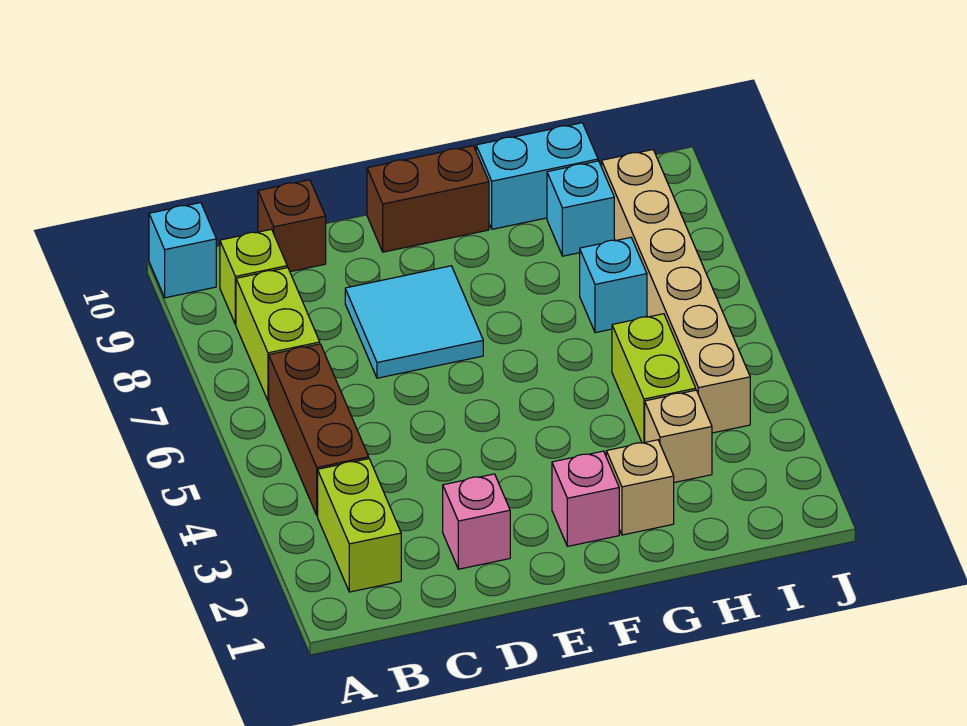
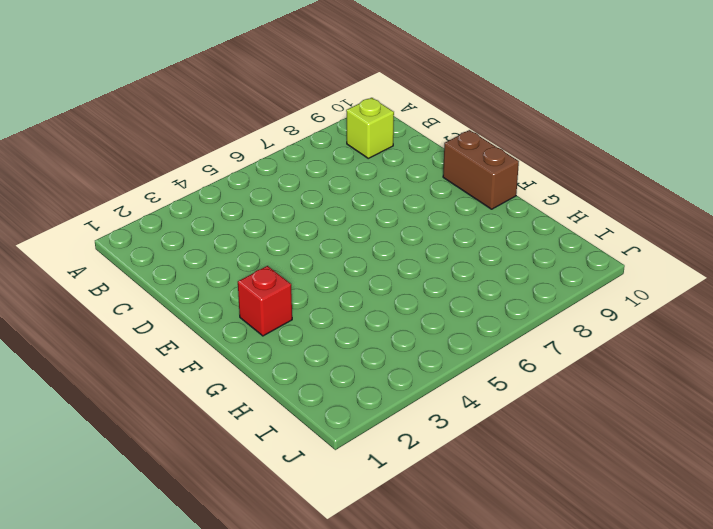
red brick F2 level 1 -> pink brick F2 level 1
none -> cyan brick A10 level 1
none -> lime brick B2:B3 level 1
none -> brown brick B4:B6 level 1

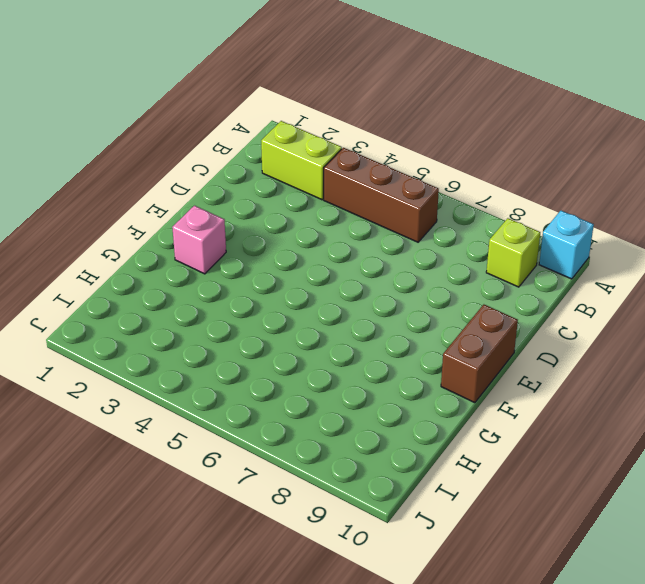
none -> lime brick B7:B8 level 1
none -> brown brick C10 level 1
none -> pink brick D2 level 1

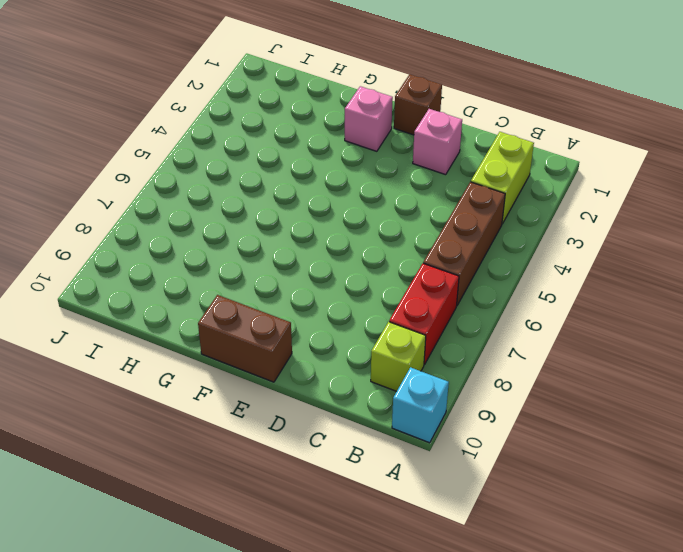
red brick B7:B8 level 1 -> lime brick B7:B8 level 1
brown brick E1 level 1 -> brown brick C10 level 1
none -> cyan tile D7:E8 level 1
none -> tan brick G2 level 1
none -> cyan brick G10:H10 level 1

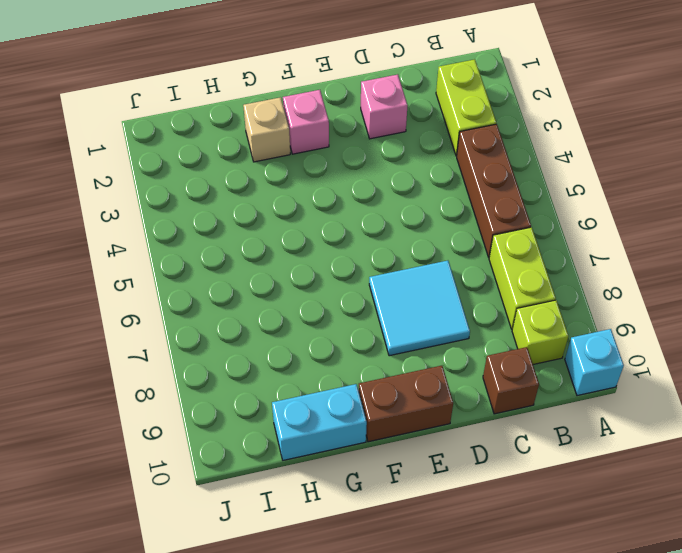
none -> tan brick H3 level 1
none -> lime brick H4:H5 level 1
none -> cyan brick H7 level 1

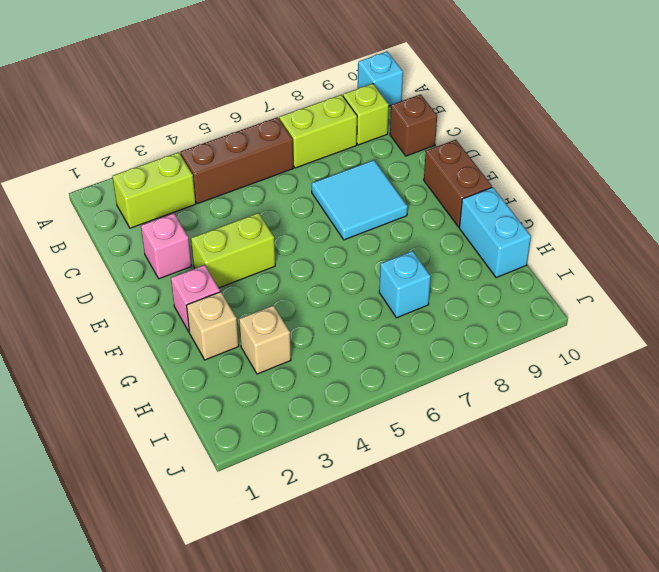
lime brick E3:E4 level 1 -> lime brick H4:H5 level 1
none -> cyan brick H9 level 1
none -> tan brick I4:I9 level 1

